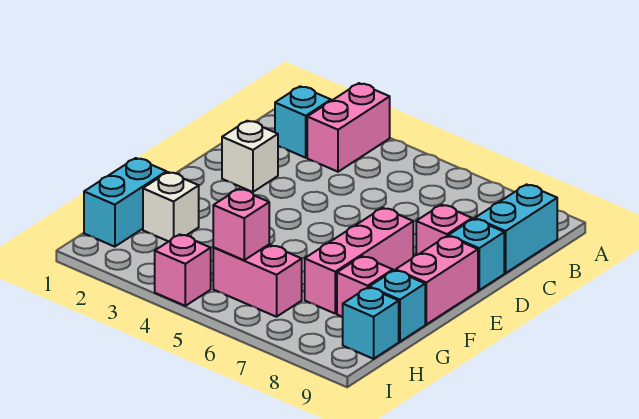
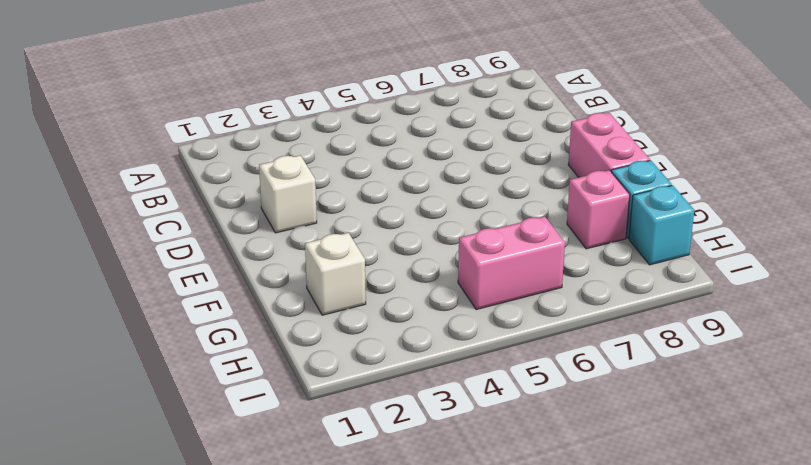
none -> pink brick A3:B3 level 1
none -> cyan brick B2 level 1
none -> cyan brick B9:C9 level 1

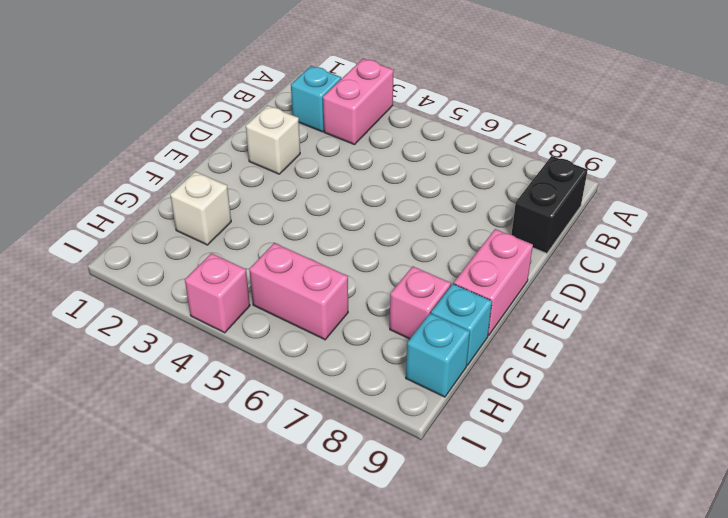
black brick B9:C9 level 1 -> cyan brick B9:C9 level 1
none -> pink brick D8 level 1
none -> cyan brick D9 level 1
none -> pink brick E7:G7 level 1

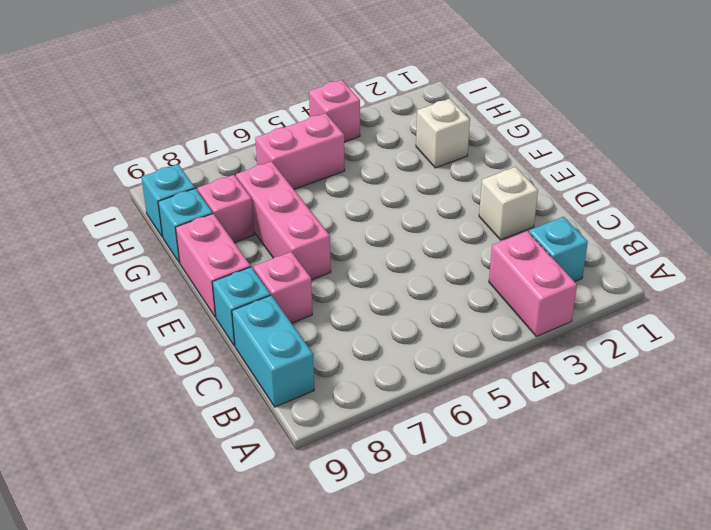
none -> cyan brick G1:H1 level 1
none -> pink brick H5 level 2

